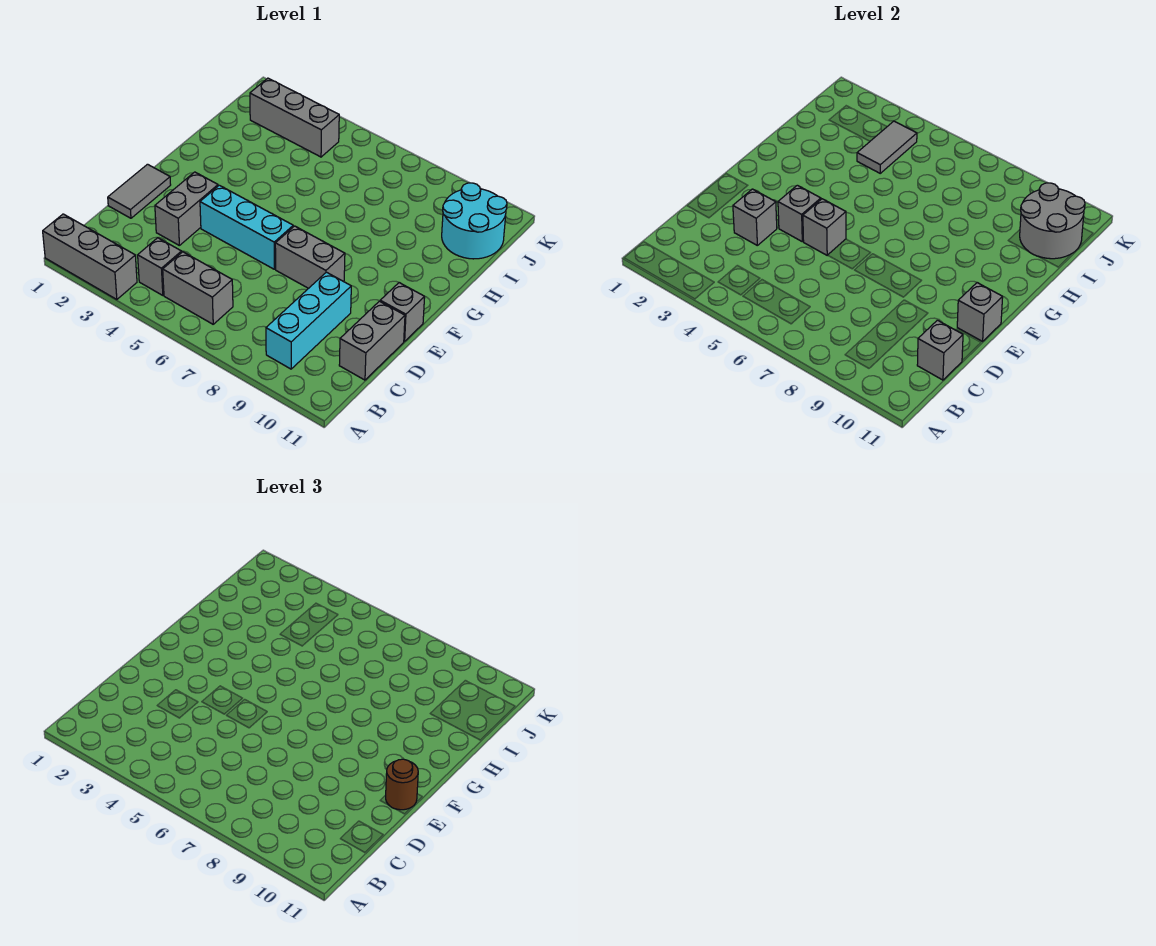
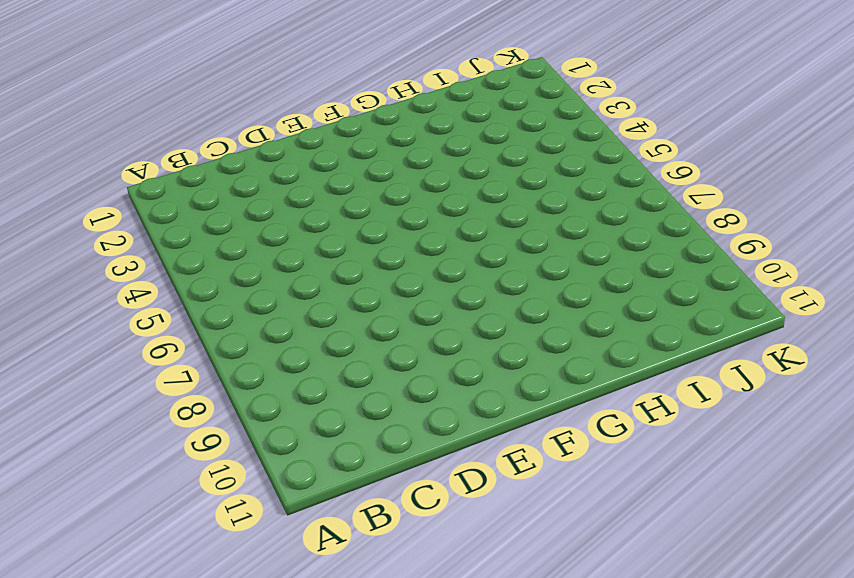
none -> grey brick A1:A3 level 1
none -> grey brick B4 level 1
none -> grey brick B5:B6 level 1

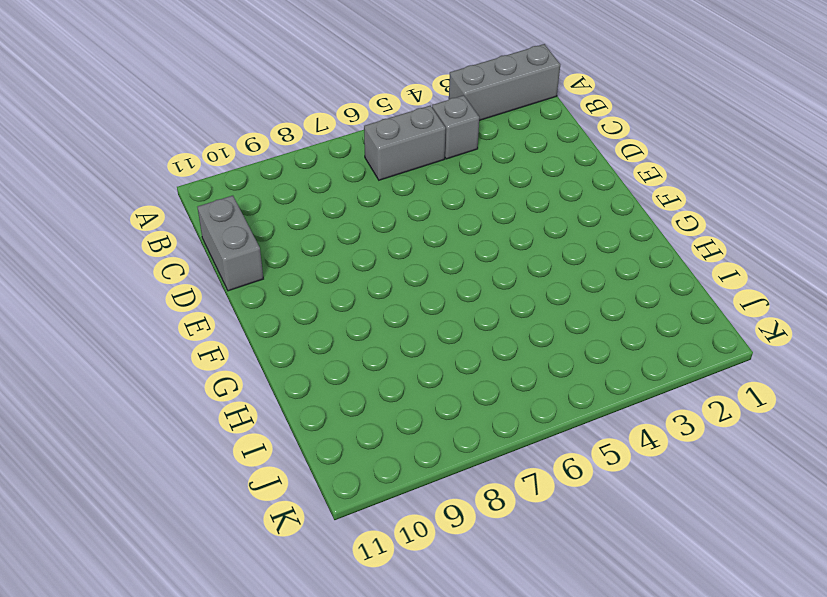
none -> cyan brick B9:D9 level 1
none -> grey tile D1:E1 level 1
none -> grey brick D3:E3 level 1

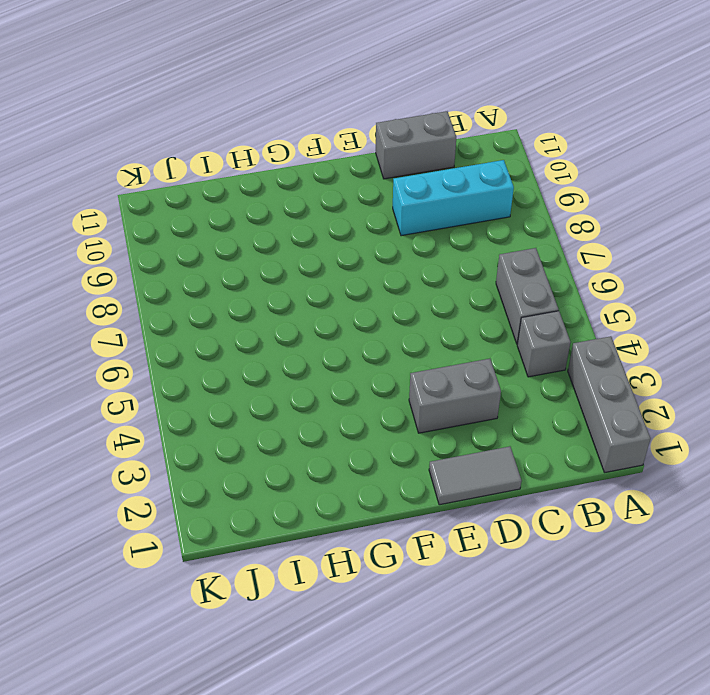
none -> cyan brick E4:E6 level 1
none -> grey brick E7:E8 level 1
none -> grey brick E11 level 1

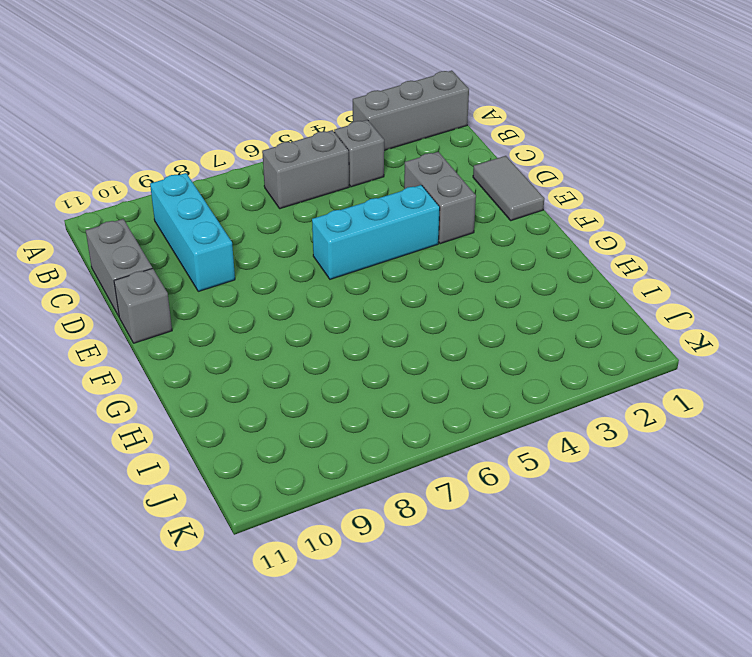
none -> grey brick E7:E8 level 1
none -> cyan round brick I10:J11 level 1
none -> grey brick J2:J4 level 1

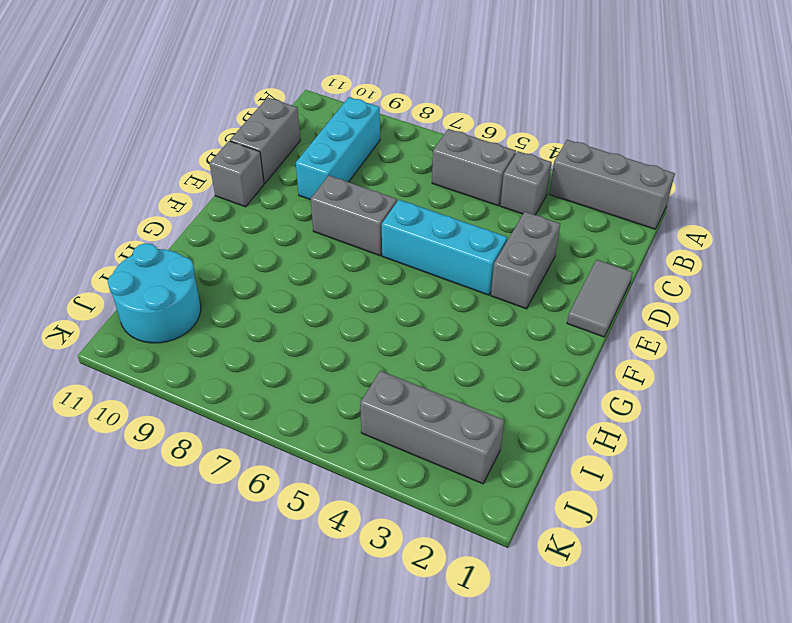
none -> grey brick C11 level 2
none -> grey brick D3 level 2
none -> grey brick E4 level 2

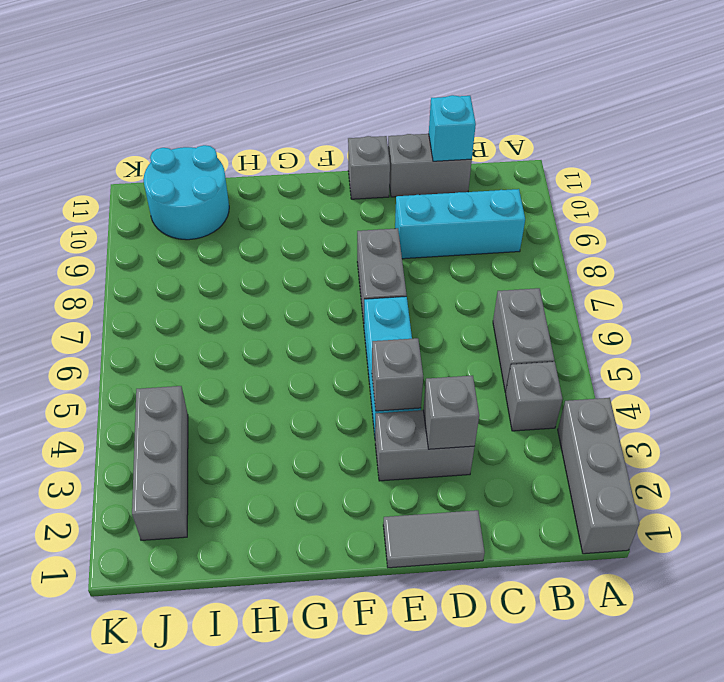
cyan brick C11 level 2 -> grey brick C11 level 2
none -> grey brick E5 level 2
none -> grey brick E11 level 2
none -> grey tile I4:J4 level 2

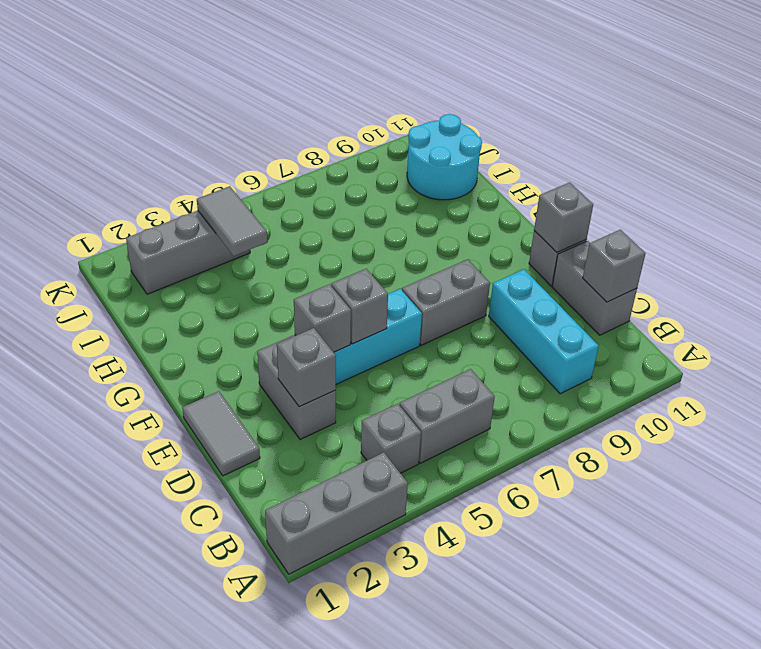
none -> grey round brick I10:J11 level 2
none -> brown round brick E11 level 3

